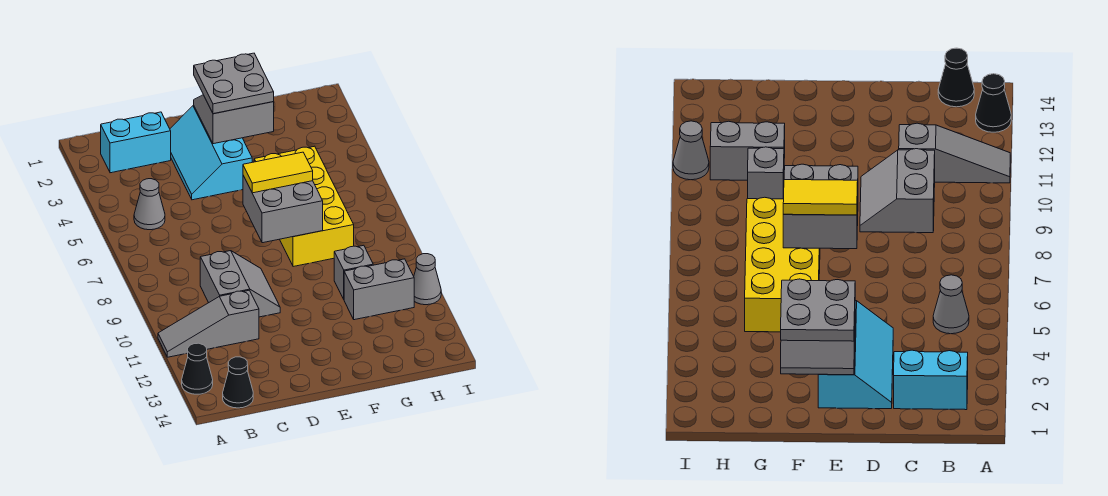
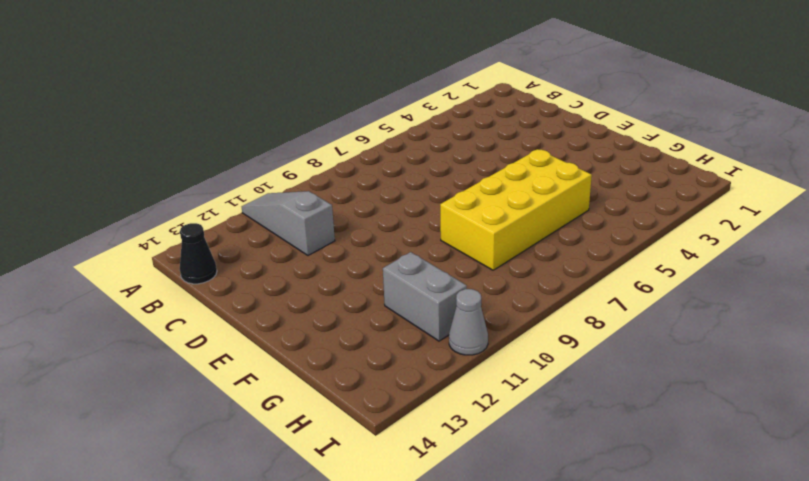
none -> black cone A13 level 1
none -> cyan brick B2:C2 level 1
none -> grey cone B5 level 1

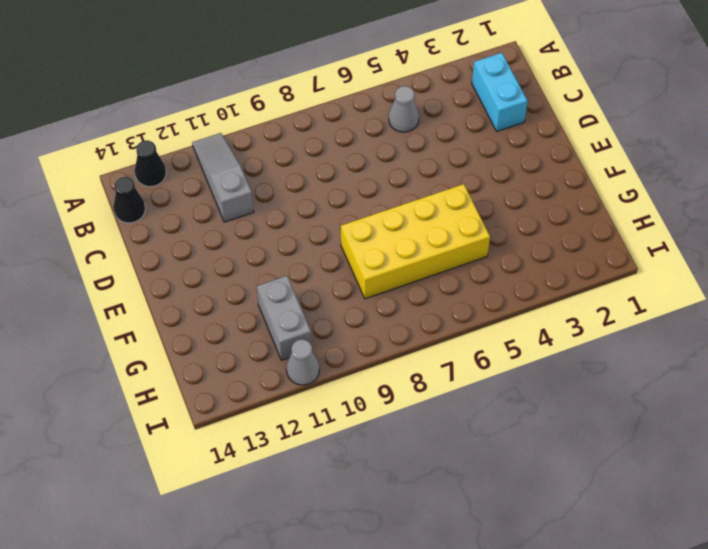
none -> grey slope C9:D10 level 1 top C
none -> cyan slope D2:E4 level 1 top E
none -> grey brick G10 level 1

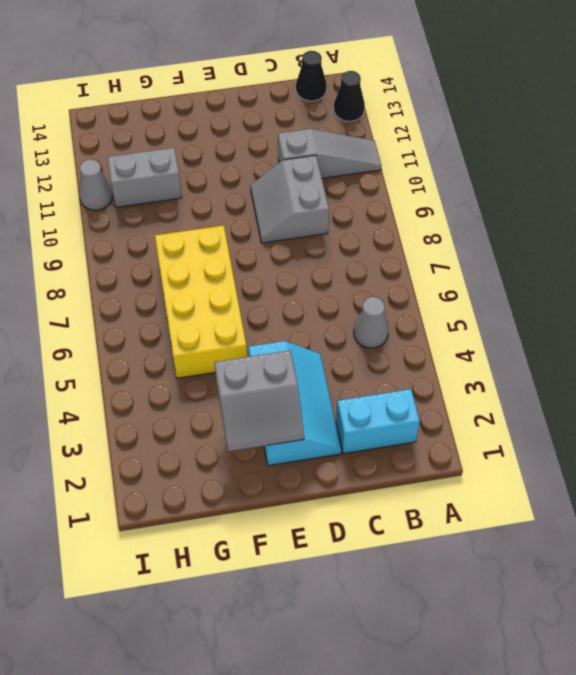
none -> grey brick G10 level 1
none -> grey brick E7:F8 level 2
none -> grey plate E2:F3 level 3

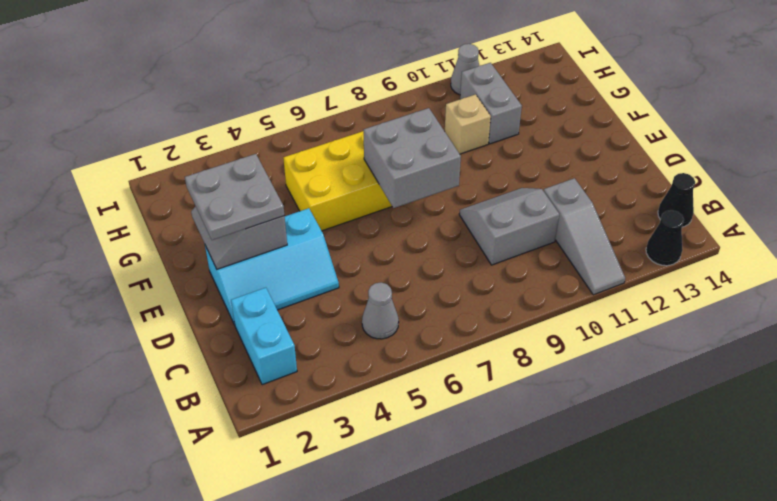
tan brick G10 level 1 -> grey brick G10 level 1
none -> yellow tile E7:F7 level 3

